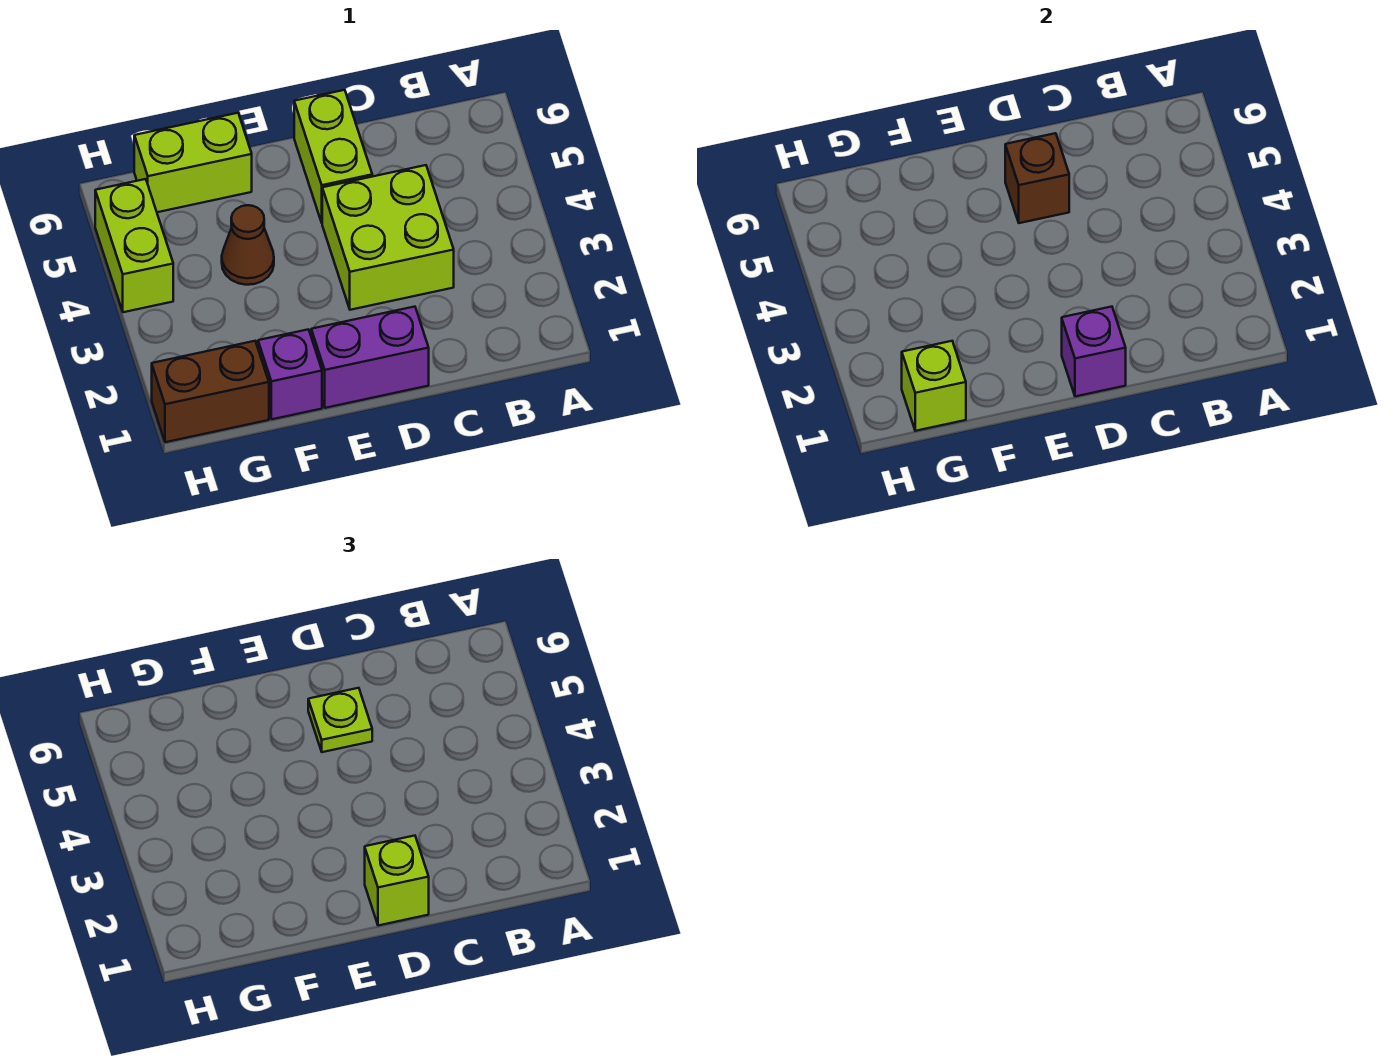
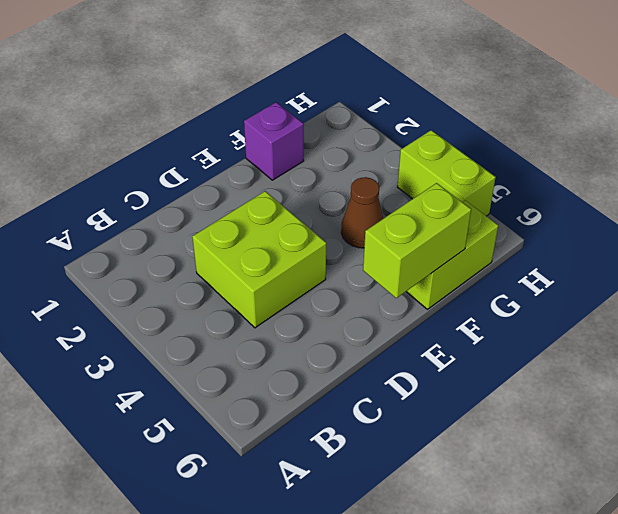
lime brick E6:F6 level 2 -> lime brick D5:D6 level 1
none -> purple brick D1:E1 level 1
none -> brown brick G1:H1 level 1
none -> purple brick D1 level 2

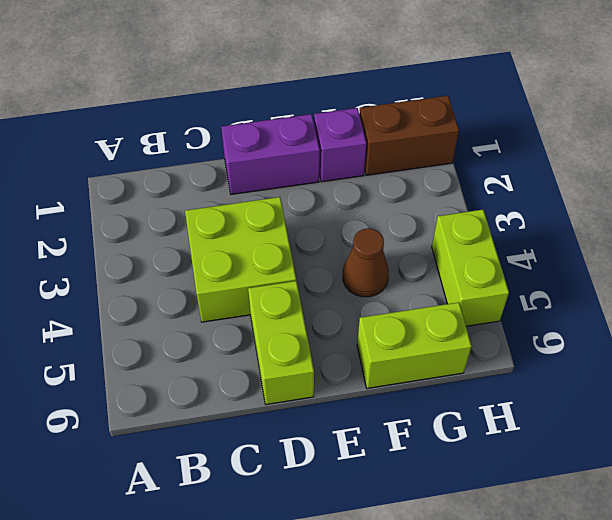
none -> purple brick D1 level 2
none -> brown brick D5 level 2
none -> lime brick G1 level 2

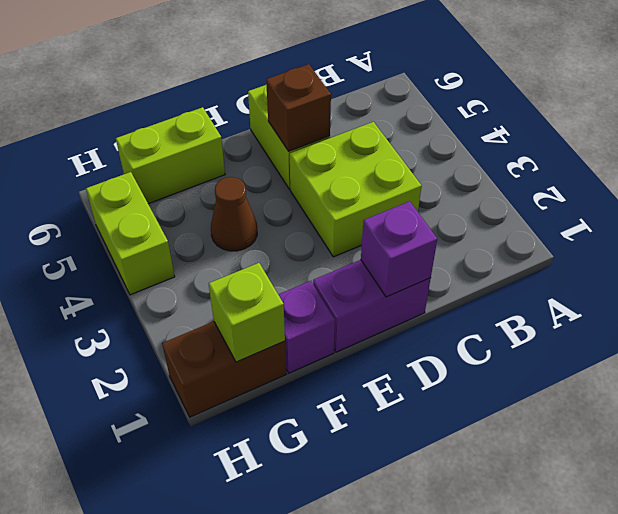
none -> lime brick D1 level 3
none -> lime plate D5 level 3

